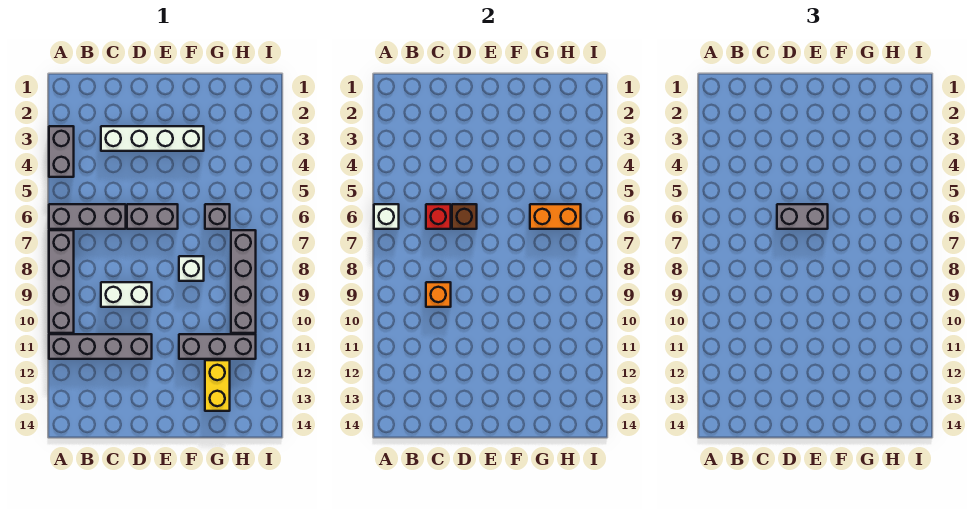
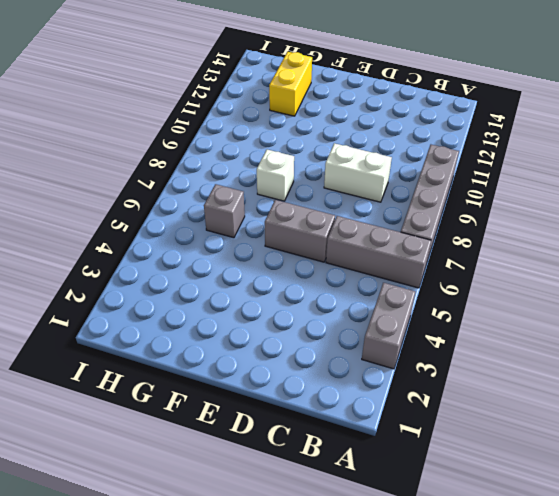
none -> grey brick A11:D11 level 1
none -> white brick C3:F3 level 1
none -> grey brick F11:H11 level 1

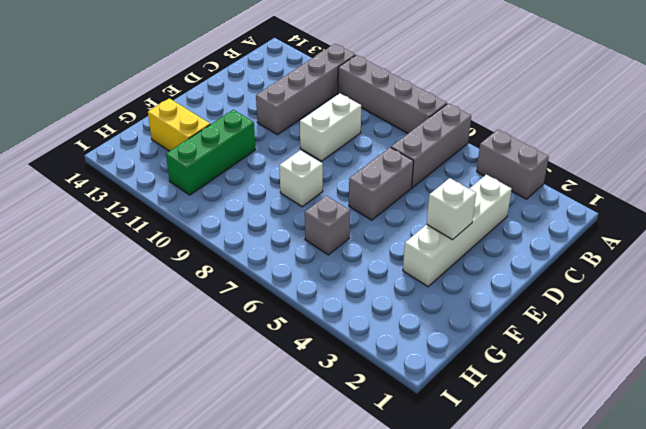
white brick E3 level 2 -> white brick A6 level 2
green brick F11:H11 level 1 -> grey brick F11:H11 level 1
none -> grey brick H7:H10 level 1
none -> red brick C6 level 2
none -> orange brick C9 level 2

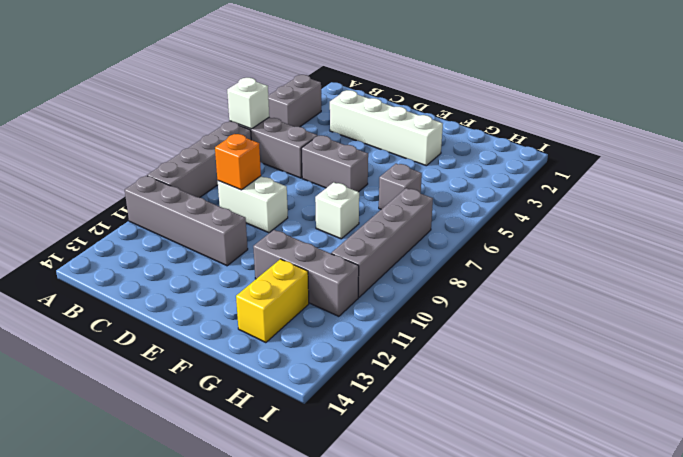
none -> red brick C6 level 2
none -> brown brick D6 level 2
none -> orange brick G6:H6 level 2

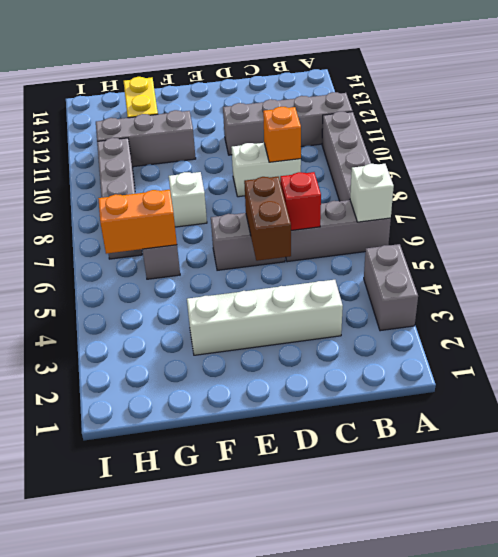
brown brick D5:D6 level 2 -> brown brick D6 level 2
none -> grey brick D6:E6 level 3

